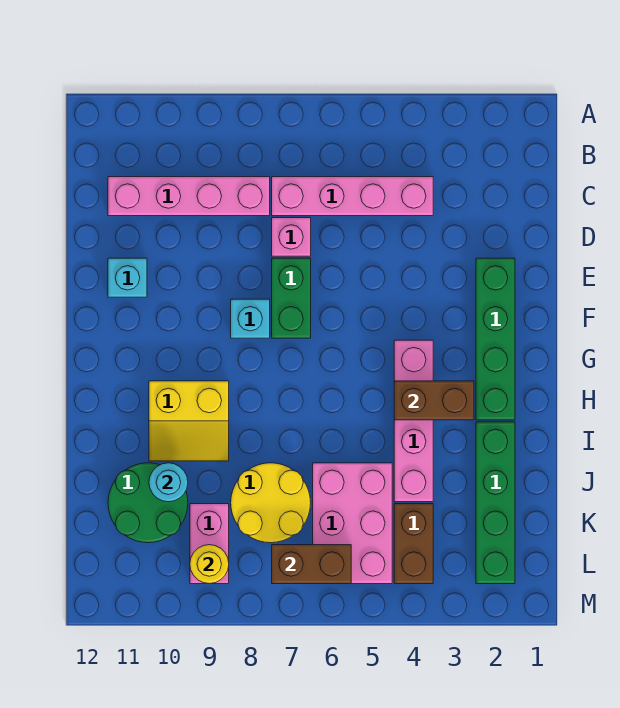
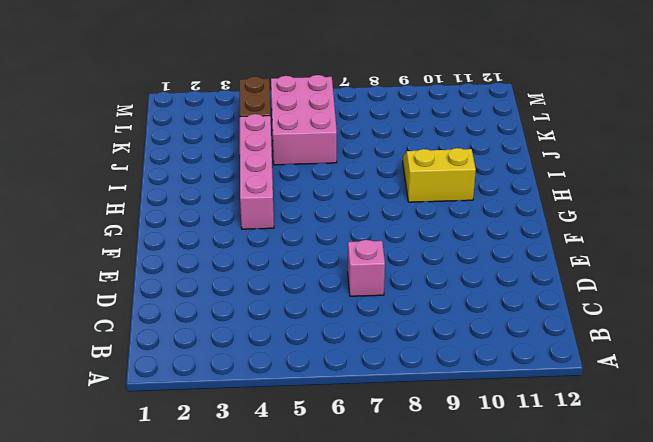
none -> pink brick C4:C7 level 1
none -> pink brick C8:C11 level 1
none -> green brick E2:H2 level 1

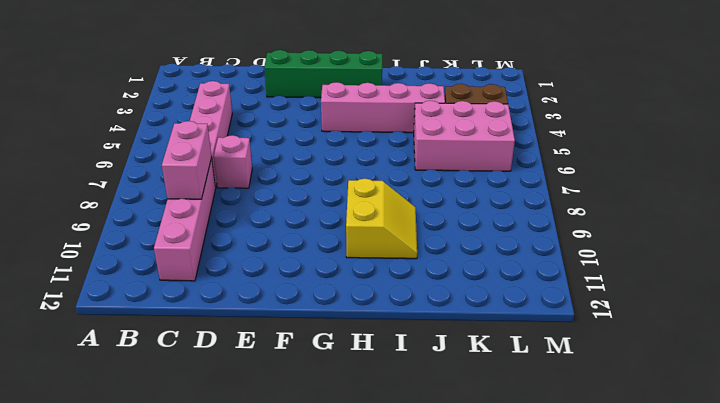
pink brick C8:C9 level 2 -> pink brick K9:L9 level 1
none -> green brick E7:F7 level 1
none -> cyan brick E11 level 1
none -> cyan brick F8 level 1

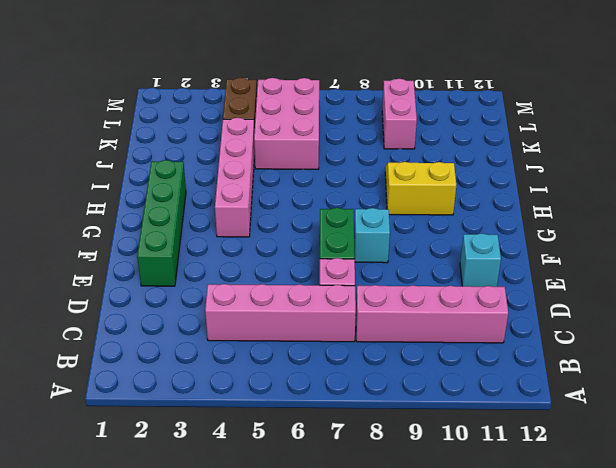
none -> green brick I2:L2 level 1
none -> yellow round brick J7:K8 level 1
none -> green round brick J10:K11 level 1

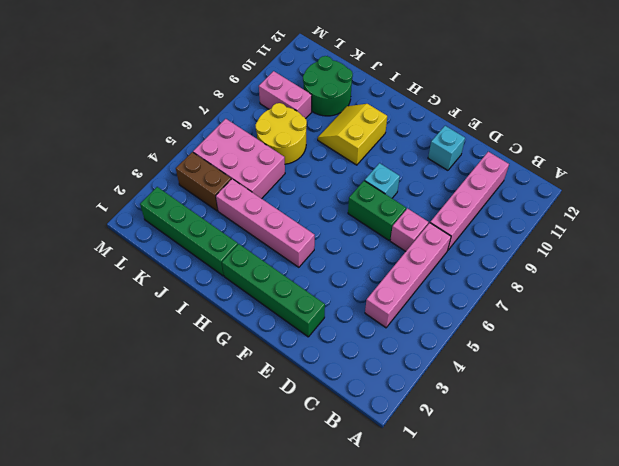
none -> brown brick H3:H4 level 2
none -> cyan round brick J10 level 2
none -> brown brick L6:L7 level 2

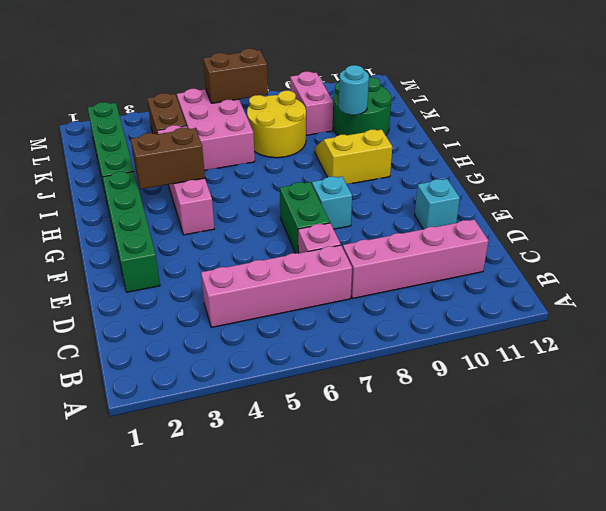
none -> yellow round brick L9 level 2

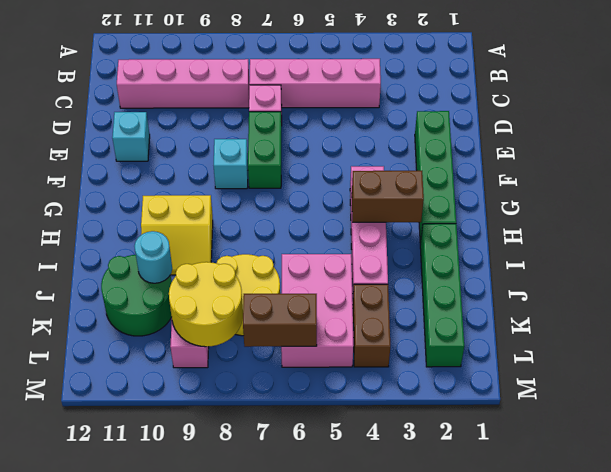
yellow round brick K8:L9 level 2 -> yellow round brick L9 level 2

